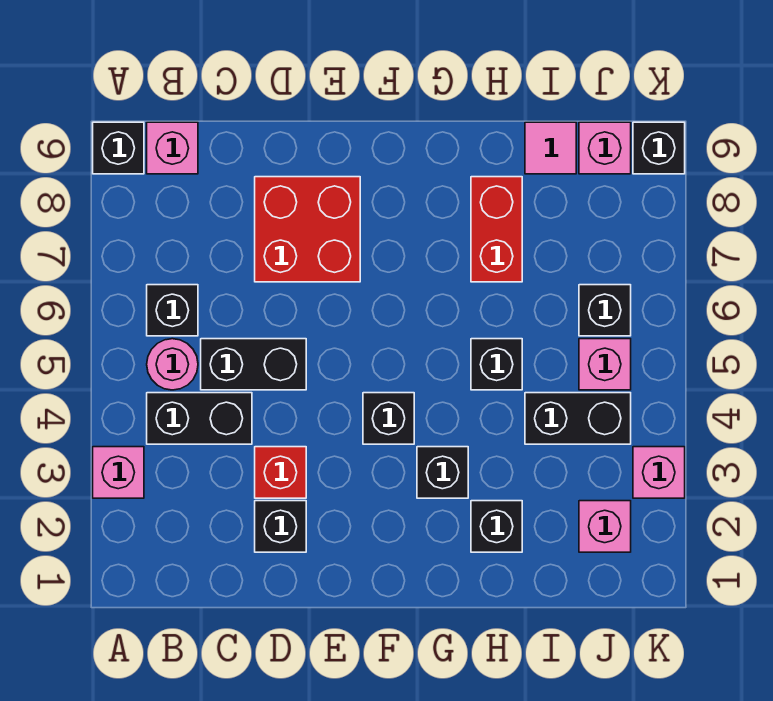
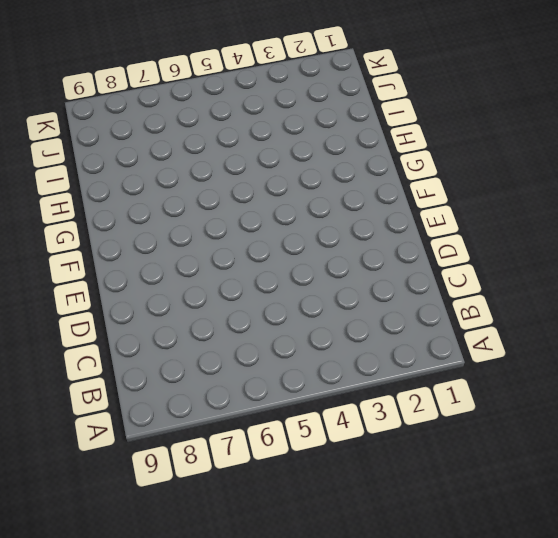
none -> pink brick A3 level 1
none -> black brick A9 level 1
none -> black brick B4:C4 level 1

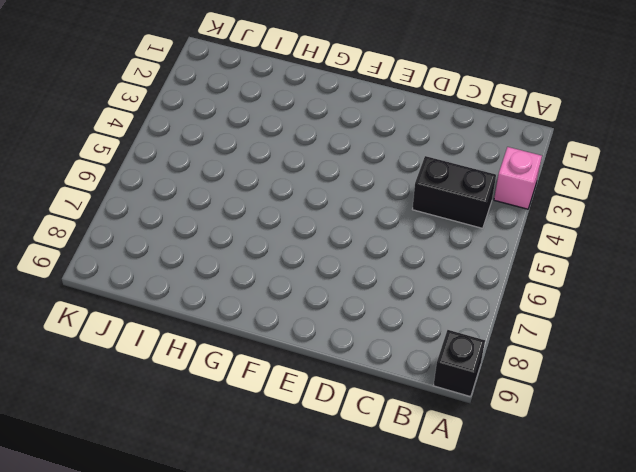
none -> pink round brick B5 level 1
none -> black brick B6 level 1
none -> pink brick B9 level 1

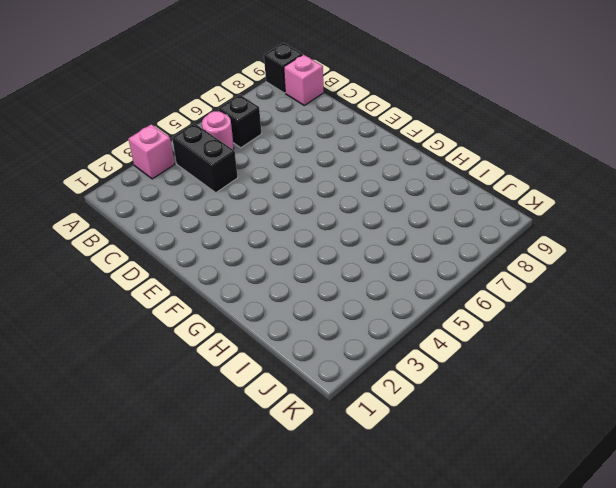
none -> black brick C5:D5 level 1
none -> black brick D2 level 1
none -> red brick D3 level 1

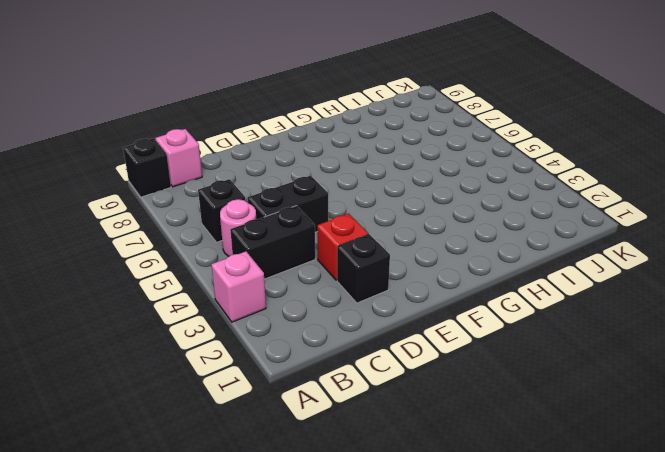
none -> red brick D7:E8 level 1
none -> black brick F4 level 1
none -> black brick G3 level 1

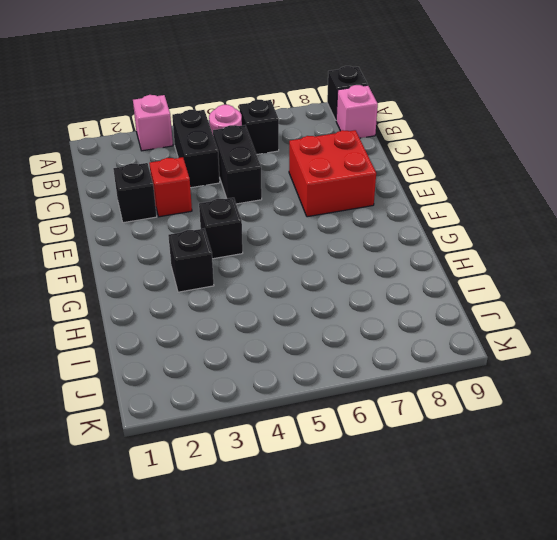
none -> black brick H2 level 1
none -> black brick H5 level 1
none -> red brick H7:H8 level 1

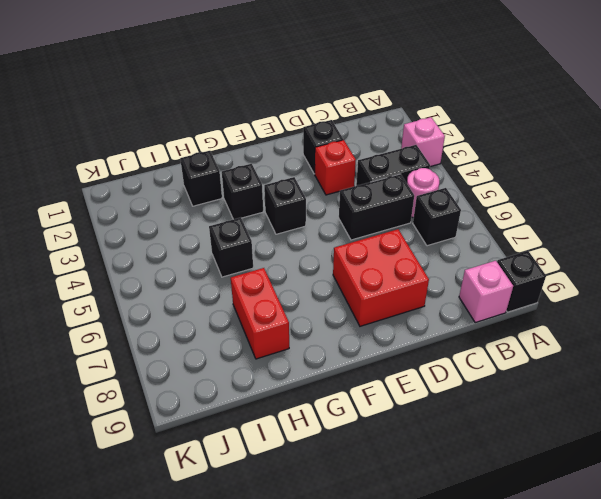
none -> black brick I4:J4 level 1
none -> pink tile I9 level 1
none -> pink brick J2 level 1

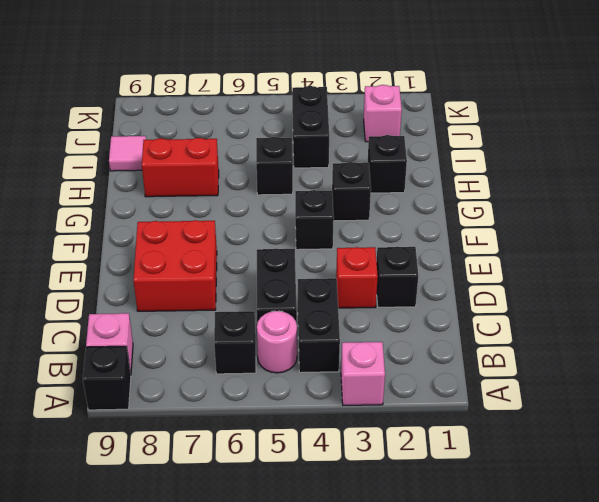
none -> pink brick J5 level 1
none -> black brick J6 level 1
none -> pink brick J9 level 1

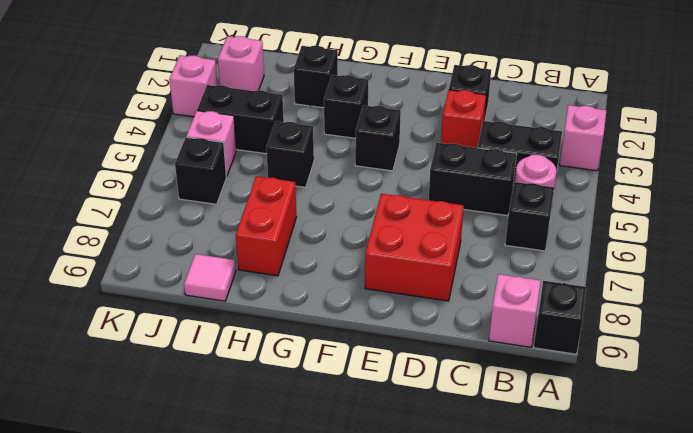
none -> pink brick J9 level 1
none -> black brick K9 level 1

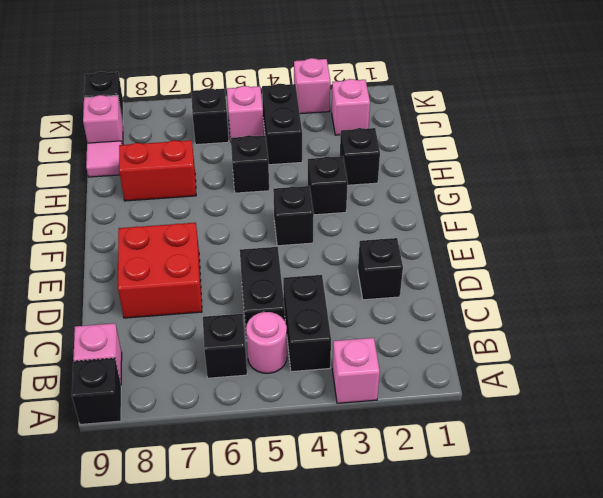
none -> red brick D3 level 1

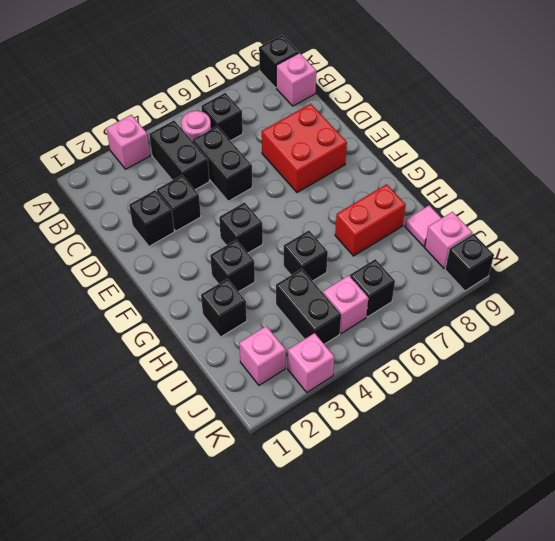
black brick D3 level 1 -> red brick D3 level 1

